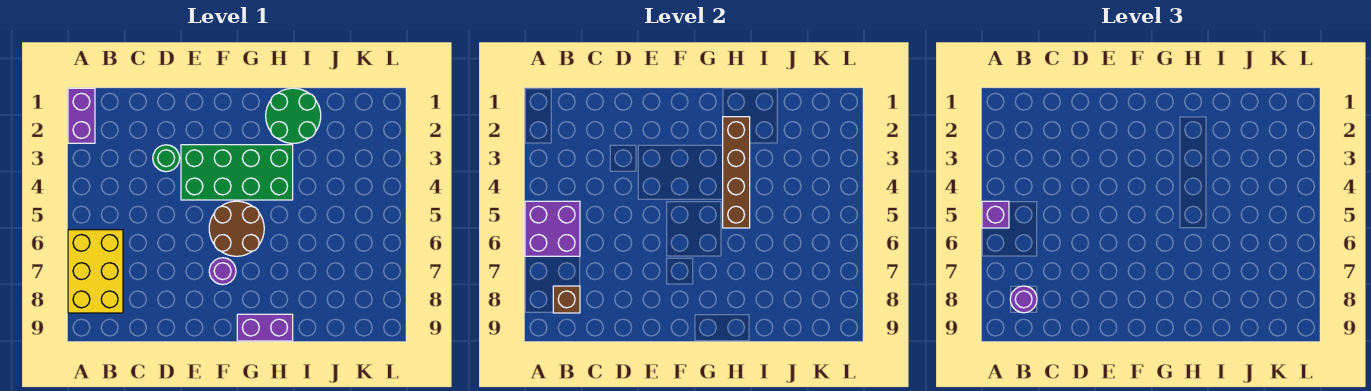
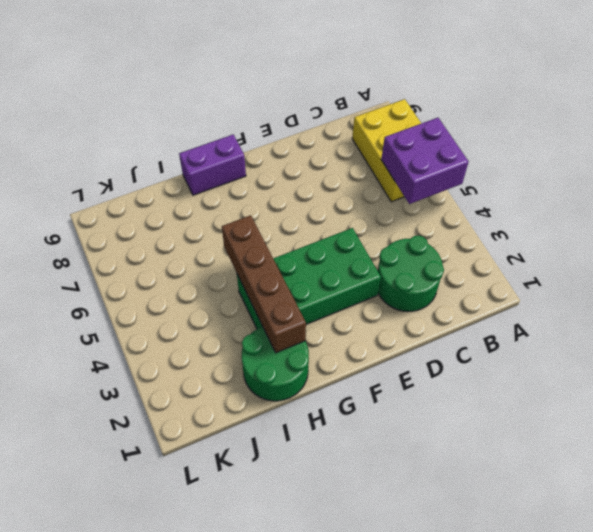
green round brick C2:D3 level 1 -> green round brick D3 level 1
none -> purple brick A1:A2 level 1
none -> brown round brick F5:G6 level 1
none -> purple round brick F7 level 1

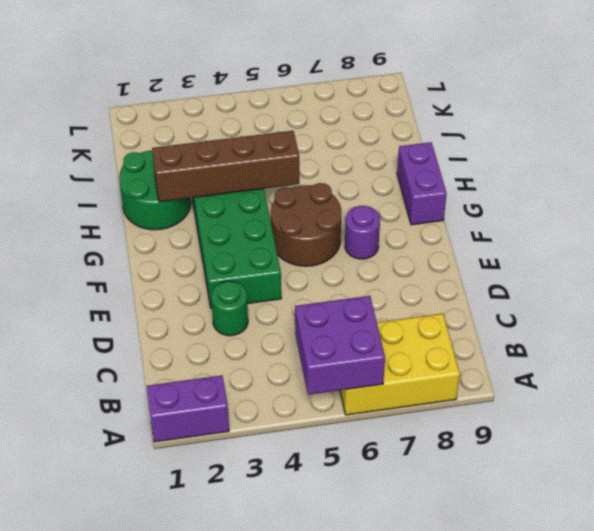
none -> brown brick B8 level 2
none -> purple brick A5 level 3
none -> purple round brick B8 level 3

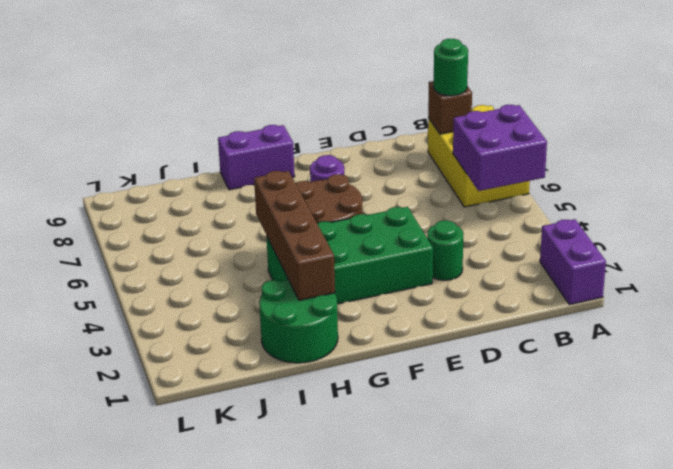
green round brick B8 level 3 -> purple round brick B8 level 3
none -> purple brick A5 level 3

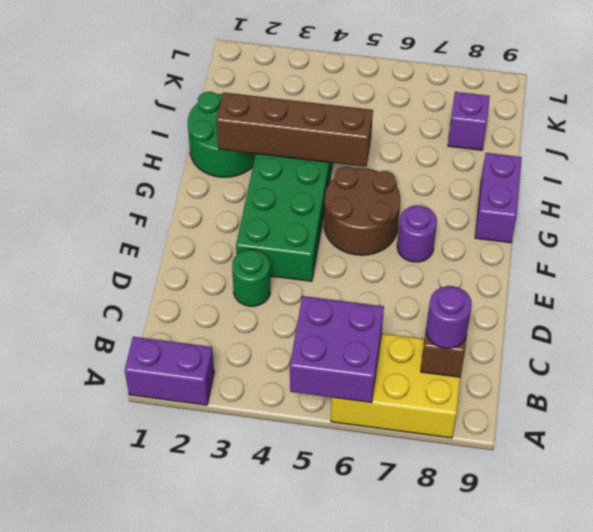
purple brick J8 level 1 -> purple brick A5 level 3

